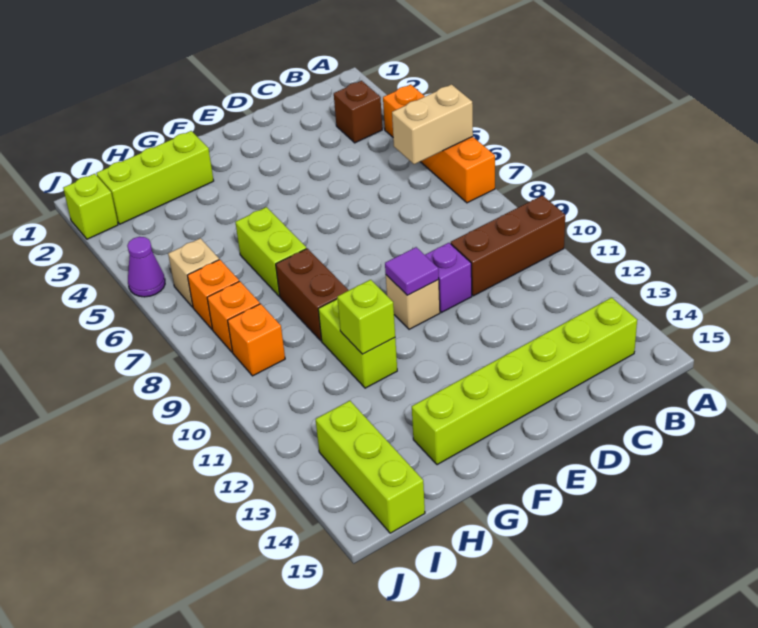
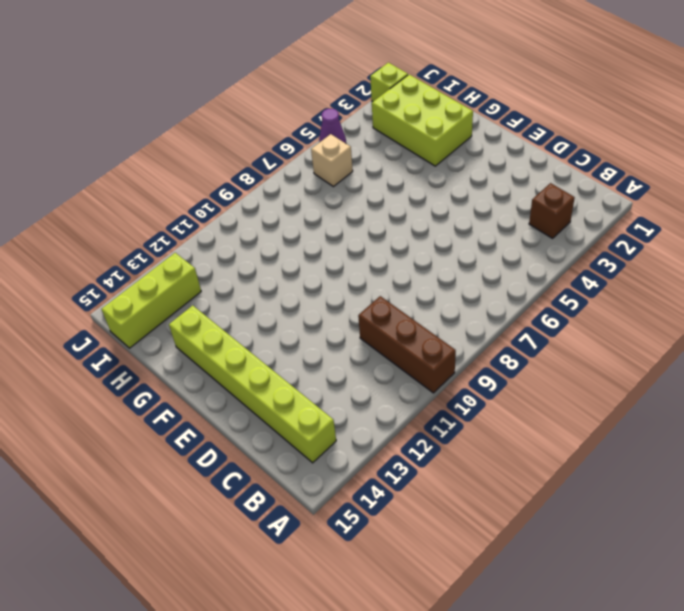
lime brick G2:I3 level 1 -> lime brick G2:I2 level 1
none -> orange brick A4:A7 level 1
none -> purple brick D10 level 1
none -> tan brick E10 level 1

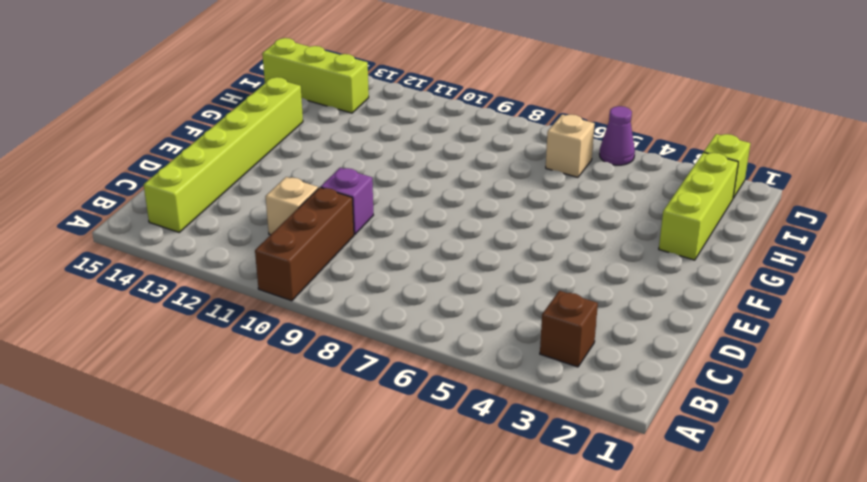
tan brick C11 level 1 -> tan brick E10 level 1
none -> orange brick A4:A7 level 1
none -> lime brick G6:G7 level 1
none -> brown brick G8:G9 level 1

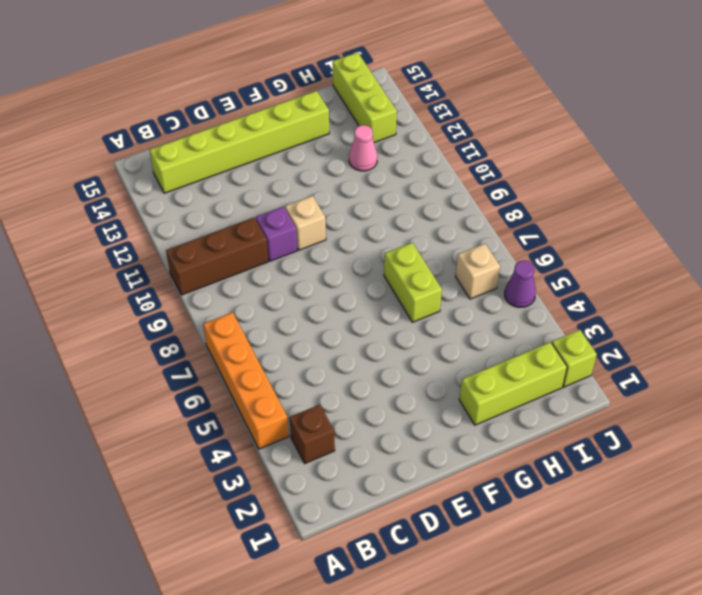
pink cone H12 level 1 -> none
none -> brown brick G8:G9 level 1
none -> lime brick G10:G11 level 1
none -> orange brick I7 level 1

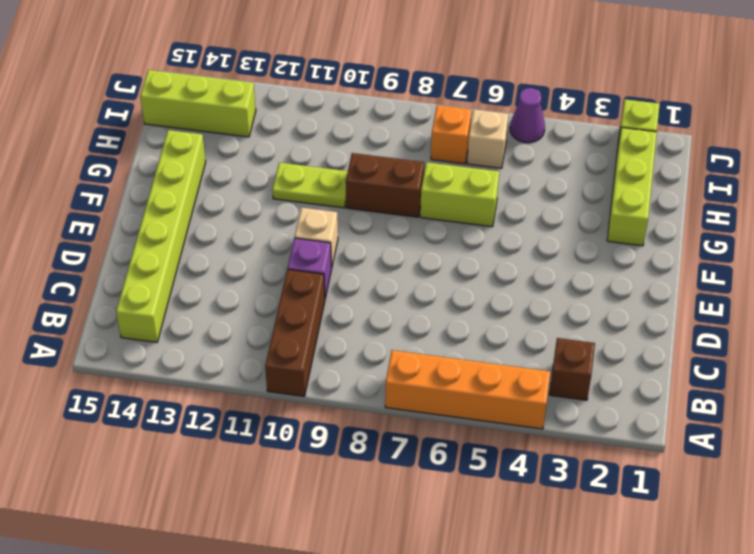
lime plate G10:G11 level 1 -> lime brick G10:G11 level 1
none -> orange brick I8 level 1
none -> orange brick I9 level 1
none -> tan brick A6:B6 level 2

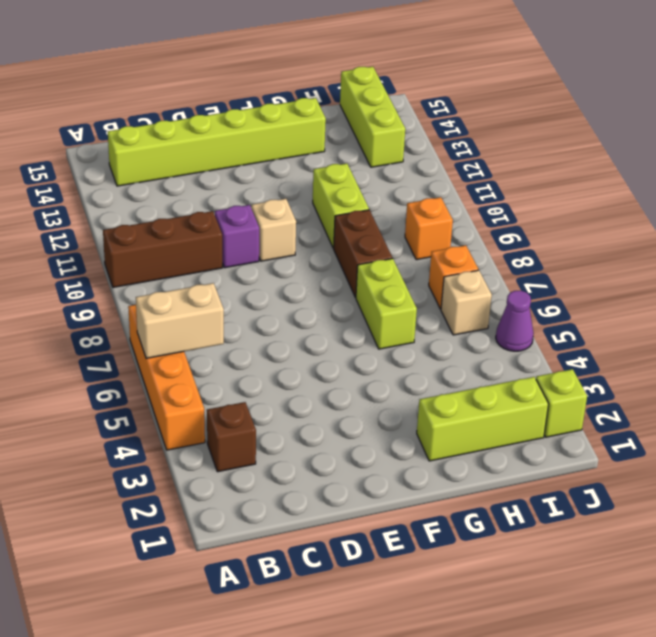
none -> orange brick I8 level 1
none -> purple tile E10 level 2
none -> lime brick G11 level 2

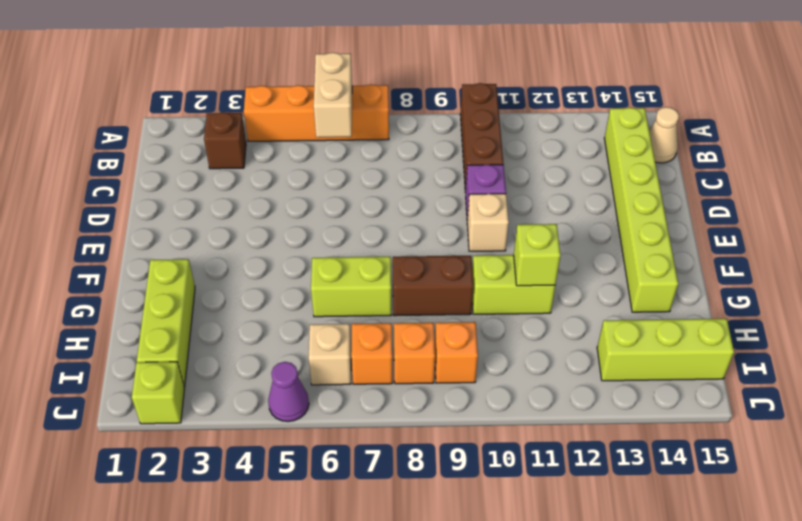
tan cone B15 level 1 -> none
none -> purple tile E10 level 2

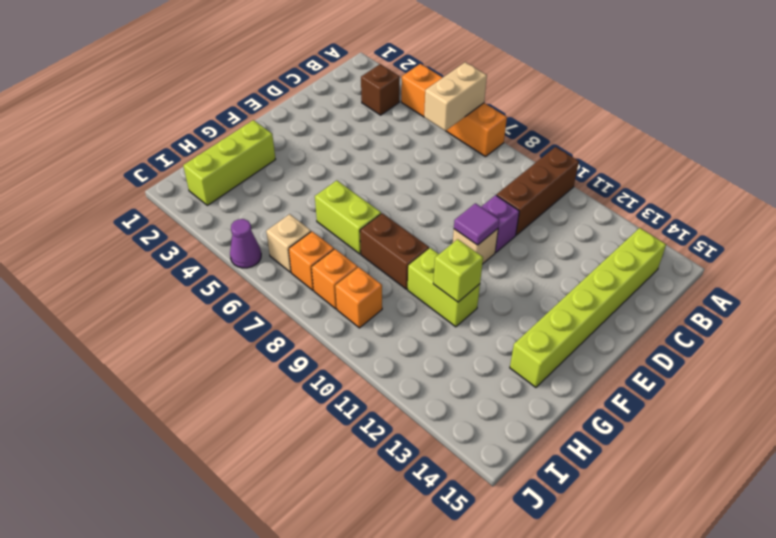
none -> lime brick I13:I15 level 1
none -> lime brick J2 level 1

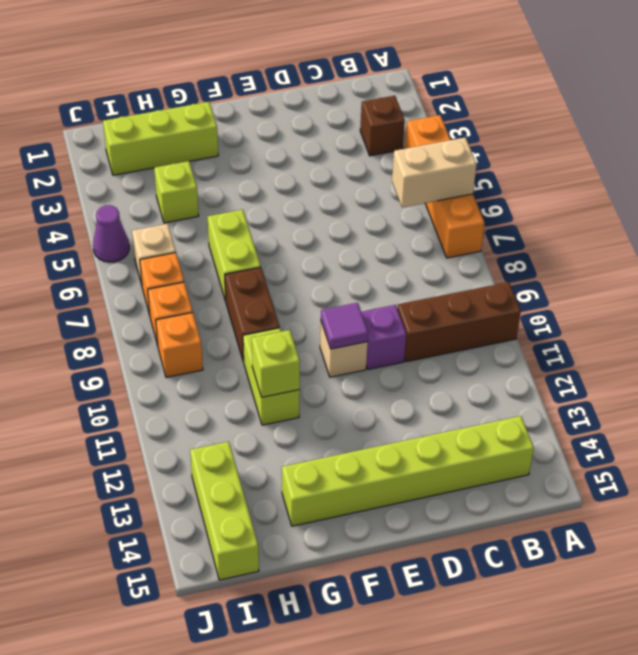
lime brick H4 level 1 -> lime brick J2 level 1

